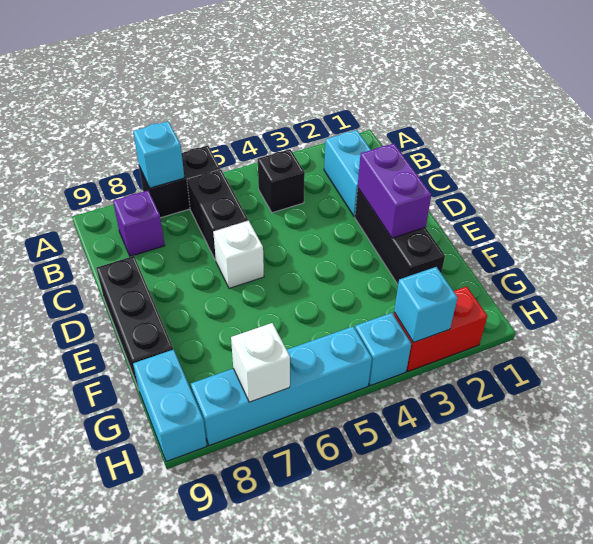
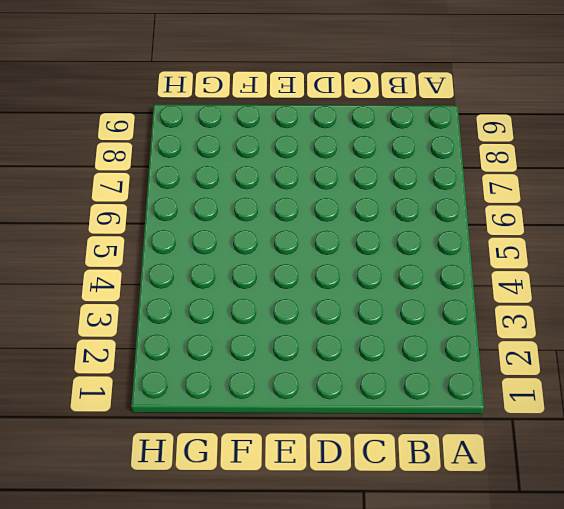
none -> black brick A6:A7 level 1
none -> cyan brick B2:C2 level 1
none -> black brick B4 level 1

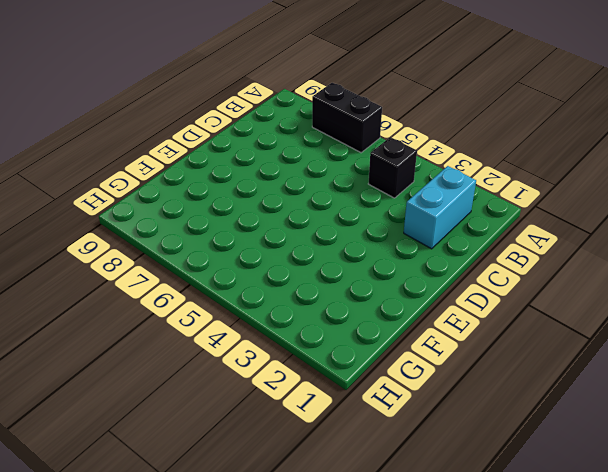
none -> black brick B6:C6 level 1
none -> purple brick B8 level 1
none -> black brick D2:F2 level 1

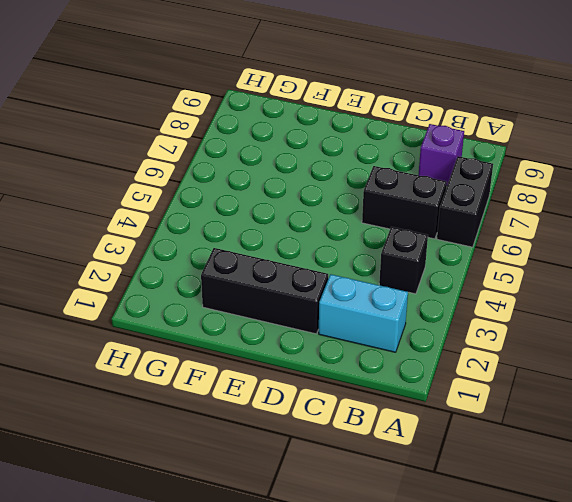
none -> white brick D6 level 1
none -> black brick D9:F9 level 1
none -> cyan brick G9:H9 level 1

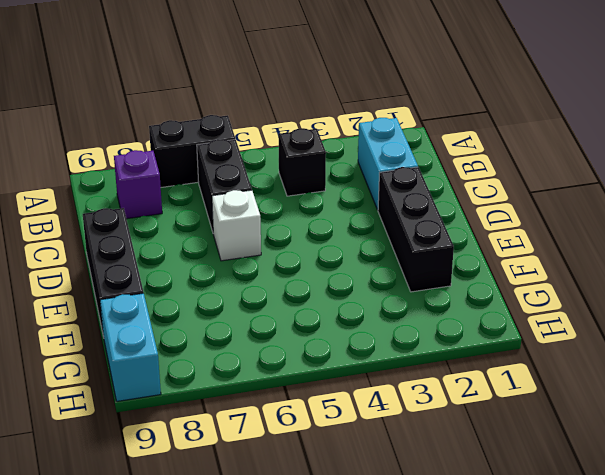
none -> red brick H2:H3 level 1
none -> cyan brick H4 level 1
none -> cyan brick H5:H8 level 1

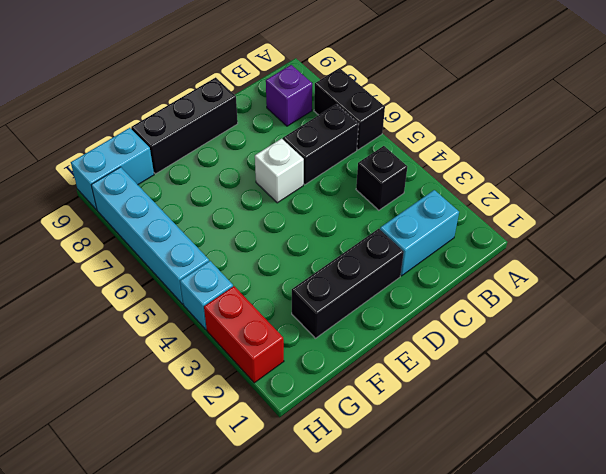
none -> cyan brick A7 level 2
none -> purple brick D2:E2 level 2
none -> cyan brick H3 level 2

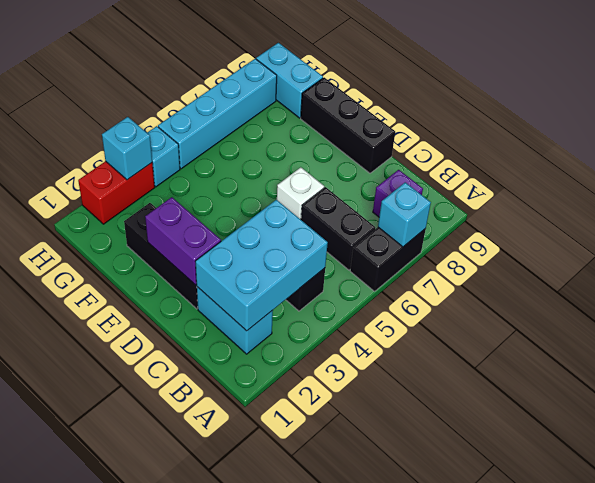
cyan brick B2:C4 level 2 -> none
none -> white brick H7 level 2

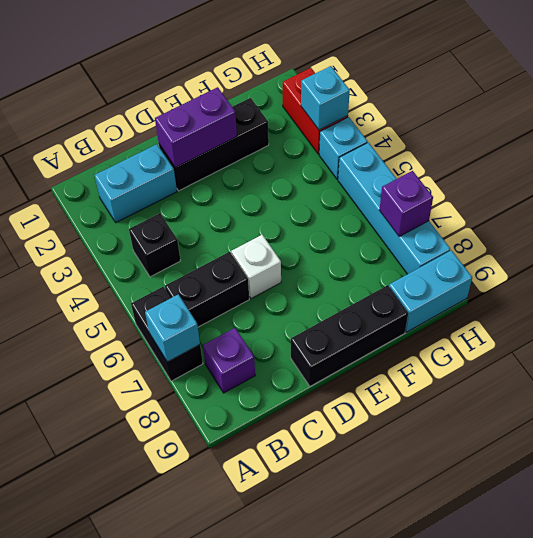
purple brick H7 level 2 -> white brick H7 level 2

